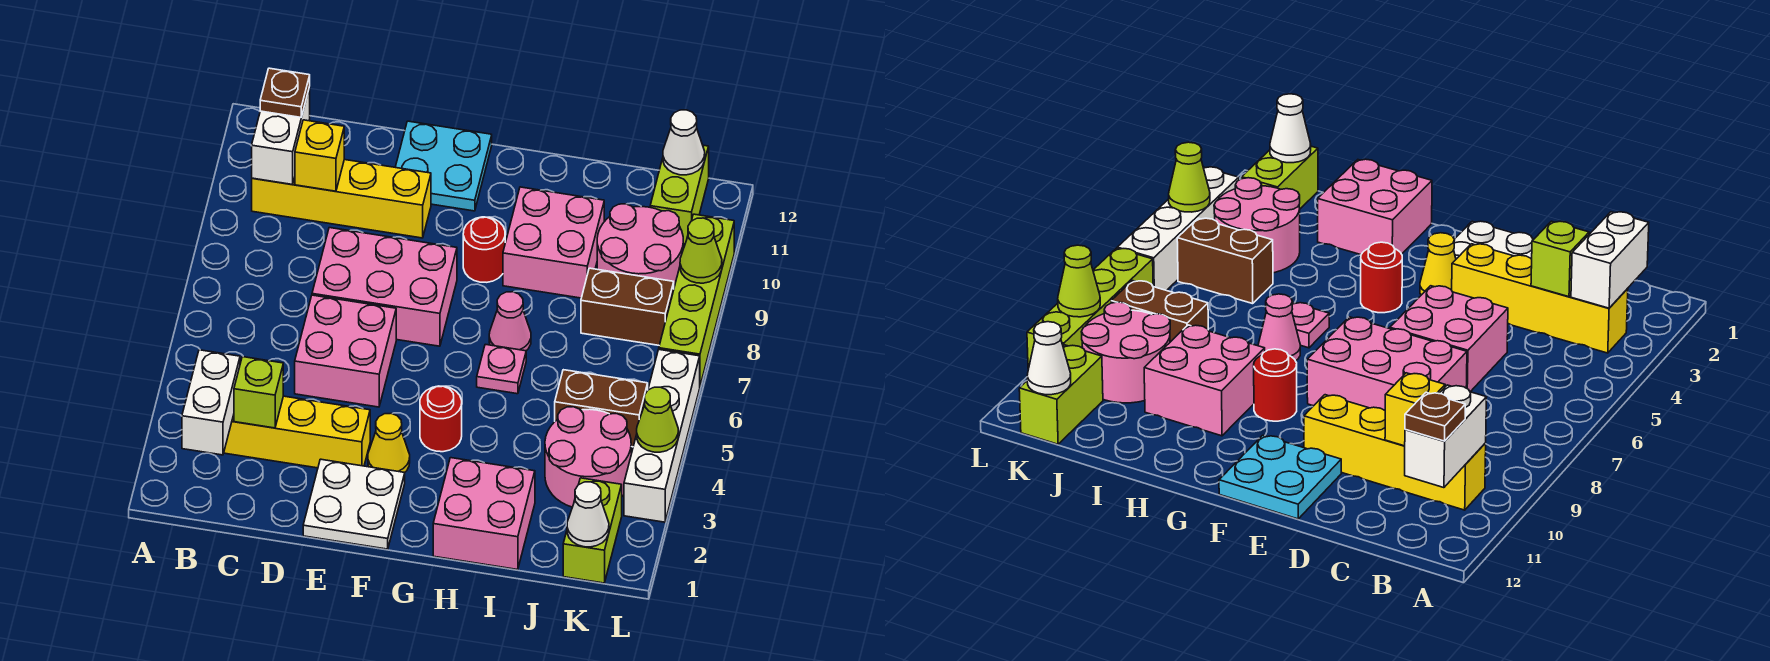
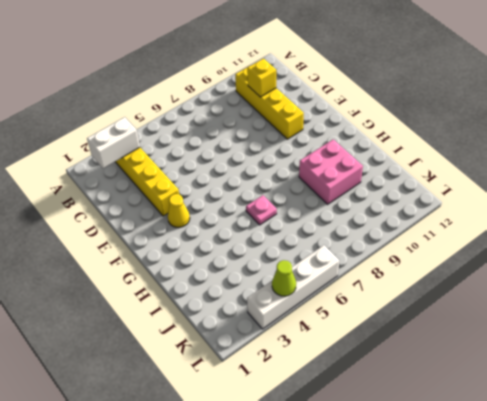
none -> pink brick D5:E6 level 1
none -> pink brick D7:F8 level 1
none -> white plate E1:F2 level 1
none -> cyan plate E11:F12 level 1

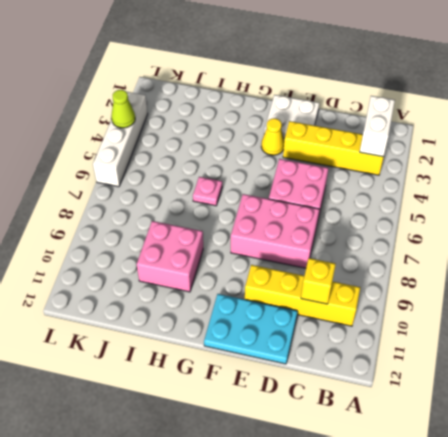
cyan plate D11:F12 level 1 -> cyan plate E11:F12 level 1
none -> red round brick G4 level 1
none -> red round brick G9 level 1
none -> pink brick H1:I2 level 1
none -> pink cone H7 level 1

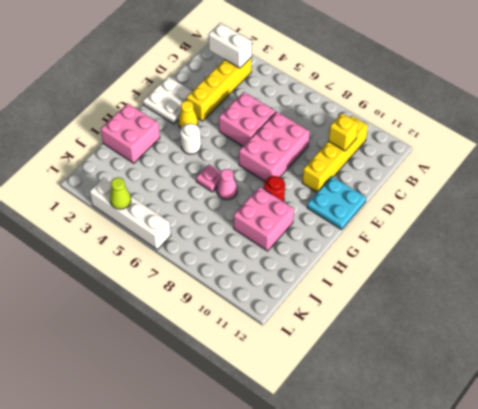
white round brick G4 level 1 -> red round brick G4 level 1
none -> pink round brick J3:K4 level 1
none -> brown brick J5:K5 level 1
none -> brown brick J8:K8 level 1
none -> pink round brick J9:K10 level 1

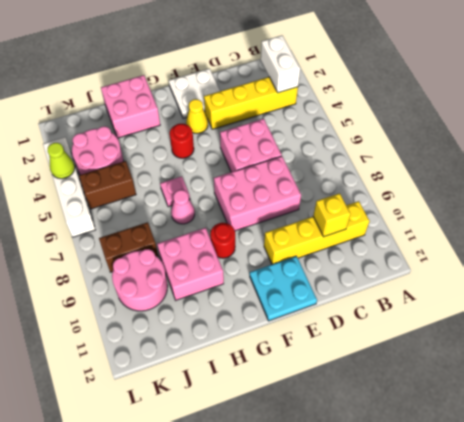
none -> lime brick K1:K2 level 1
none -> lime brick K11:K12 level 1
none -> lime brick L7:L10 level 1
none -> white brick B10:B11 level 2

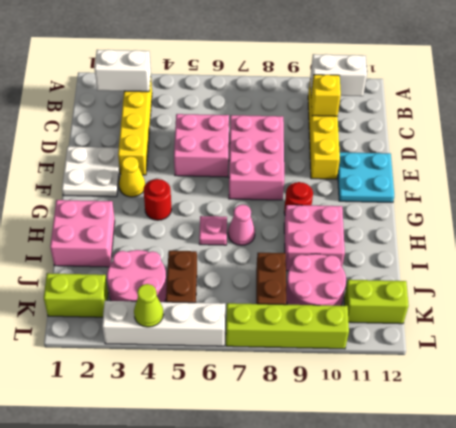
none -> lime brick C3 level 2
none -> white cone K1 level 2
none -> white cone K12 level 2
none -> lime cone L9 level 2

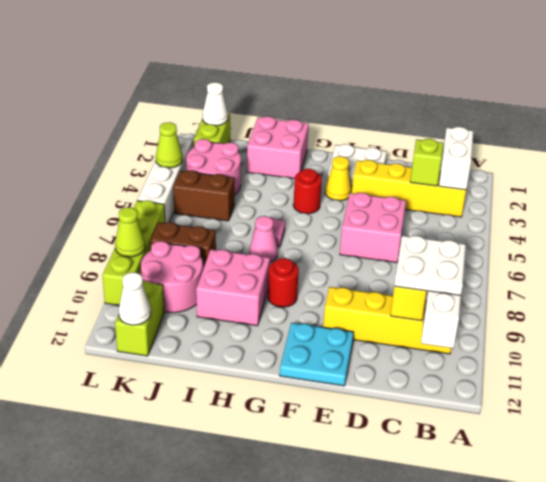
white plate B9:C10 level 3 -> none
none -> pink brick D7:F8 level 1
none -> brown plate B11 level 3

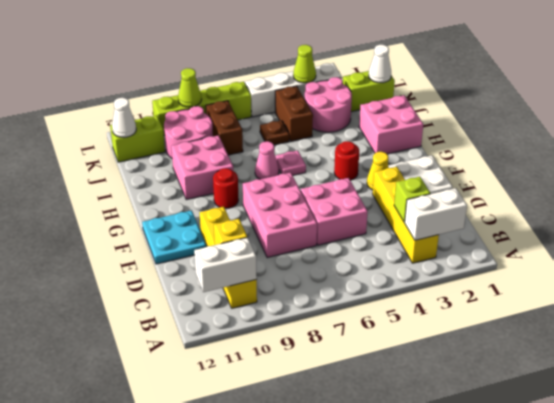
brown plate J6 level 1 -> brown plate B11 level 3

